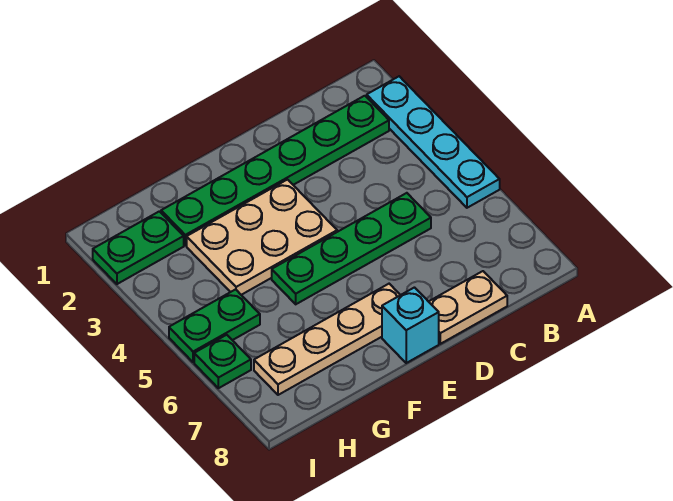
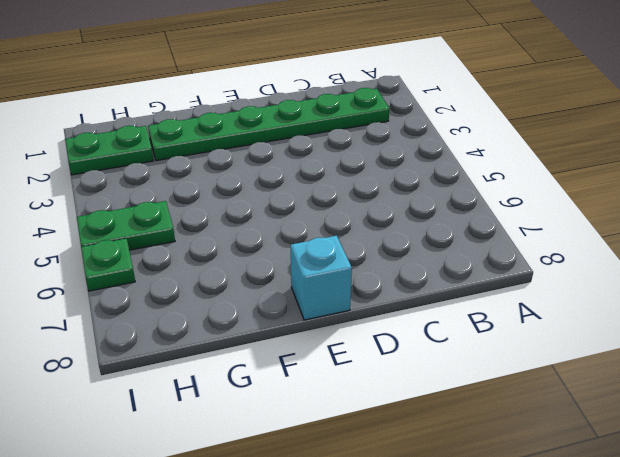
none -> cyan plate A2:A5 level 1
none -> green plate C5:F5 level 1

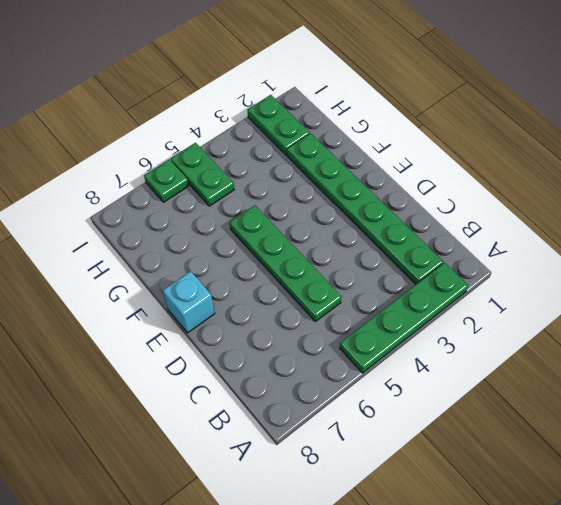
green plate A2:A5 level 1 -> cyan plate A2:A5 level 1
none -> tan plate C8:D8 level 1
none -> tan plate E3:G4 level 1

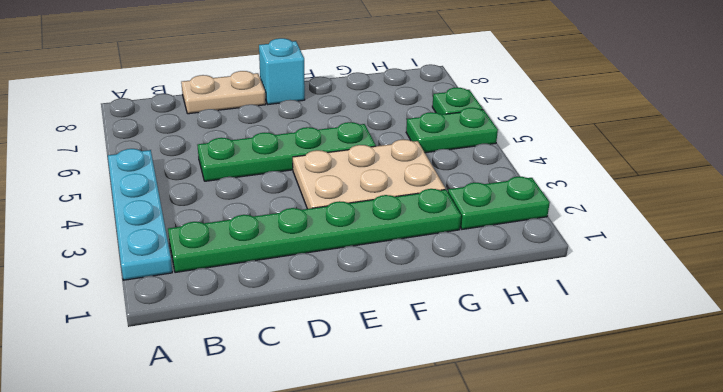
none -> tan plate E7:H7 level 1

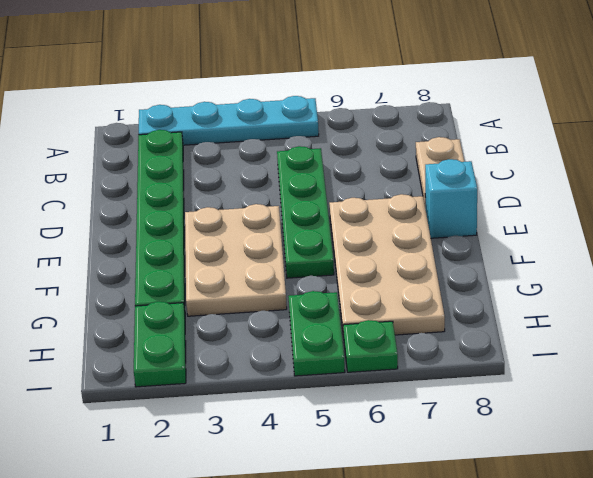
tan plate E6:H7 level 1 -> tan plate E7:H7 level 1

